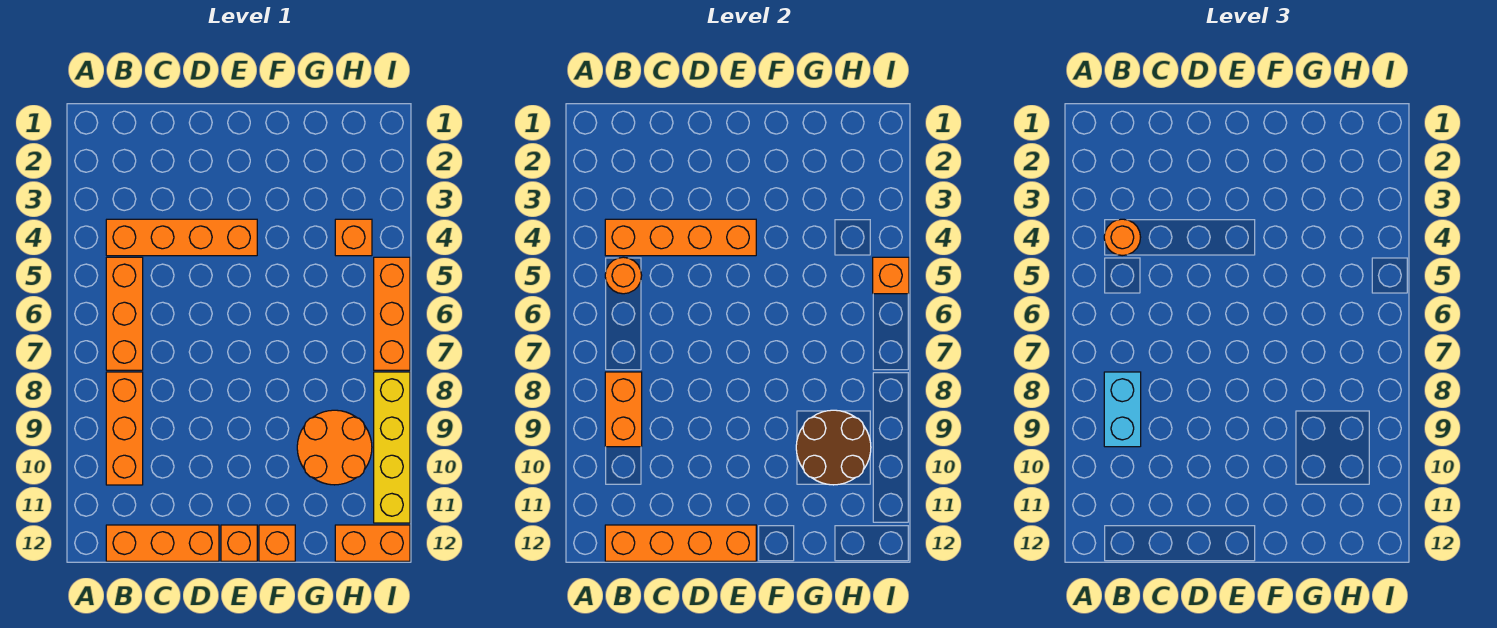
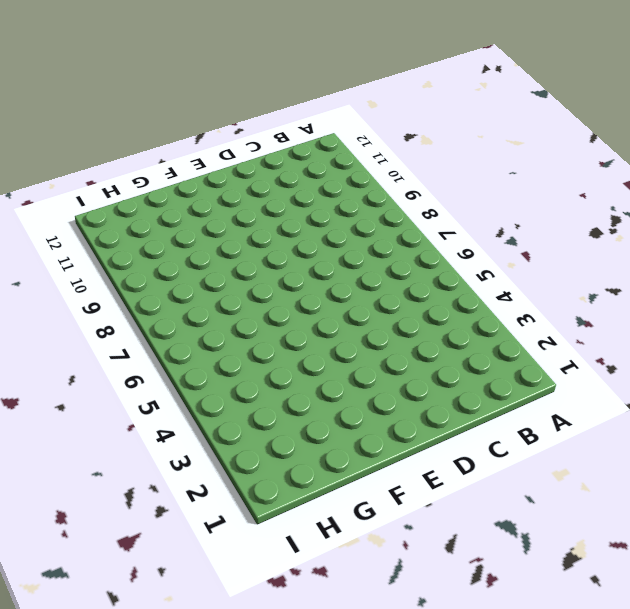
none -> orange brick B4:E4 level 1
none -> orange brick B5:B7 level 1
none -> orange brick B8:B10 level 1

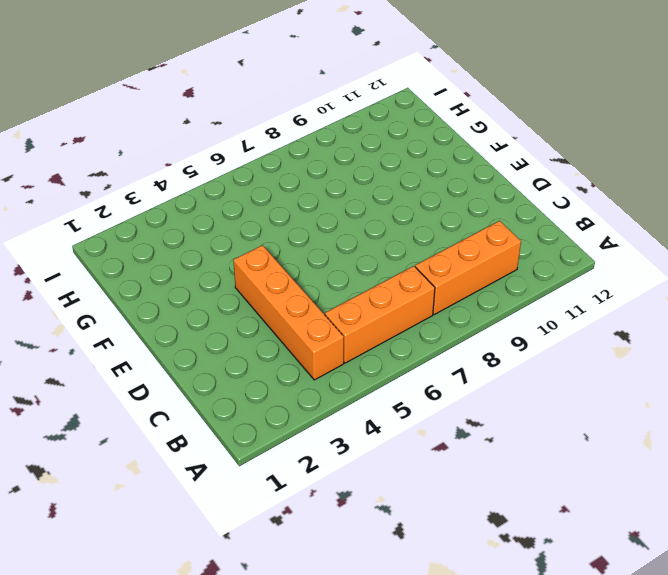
none -> orange brick B12:D12 level 1
none -> orange brick E12 level 1
none -> orange brick F12 level 1

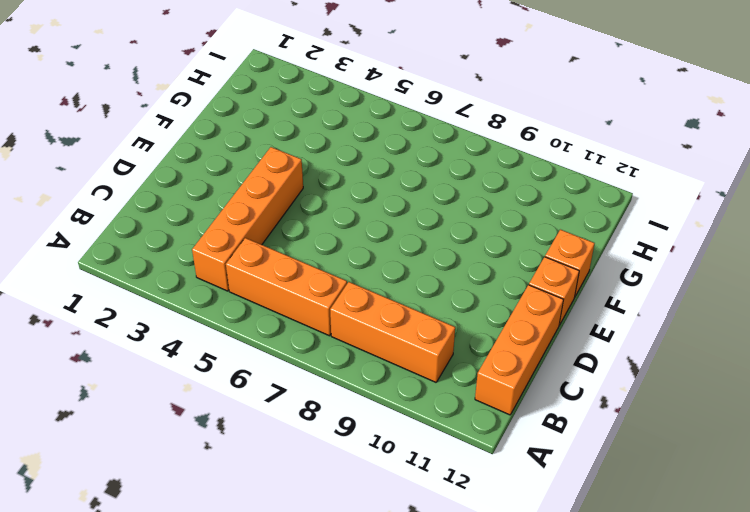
none -> orange round brick G9:H10 level 1
none -> orange brick H4 level 1
none -> orange brick H12:I12 level 1

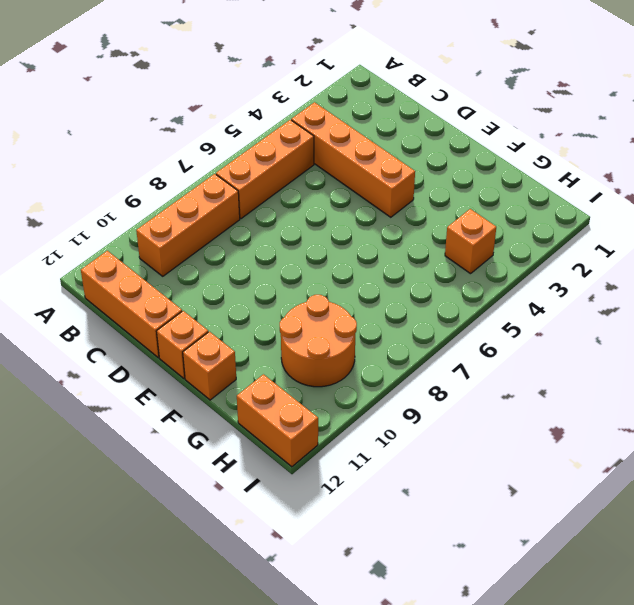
none -> orange brick I5:I7 level 1
none -> yellow brick I8:I11 level 1
none -> orange brick B4:E4 level 2

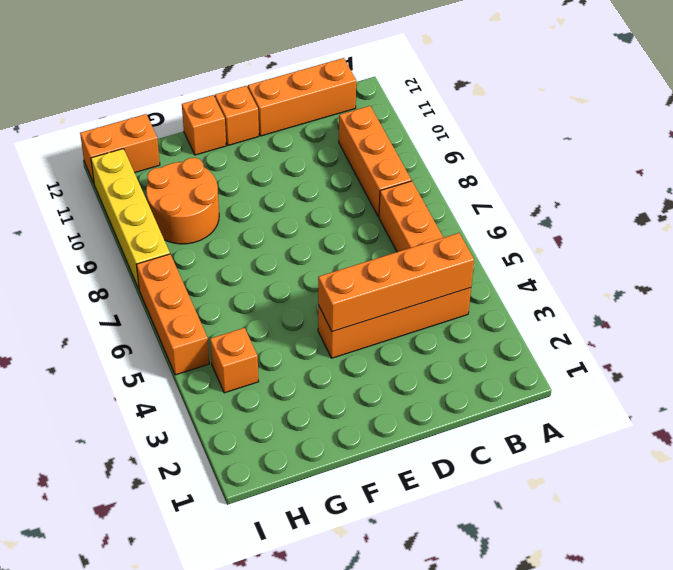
none -> orange round brick B5 level 2
none -> orange brick B8:B9 level 2
none -> orange brick B12:E12 level 2

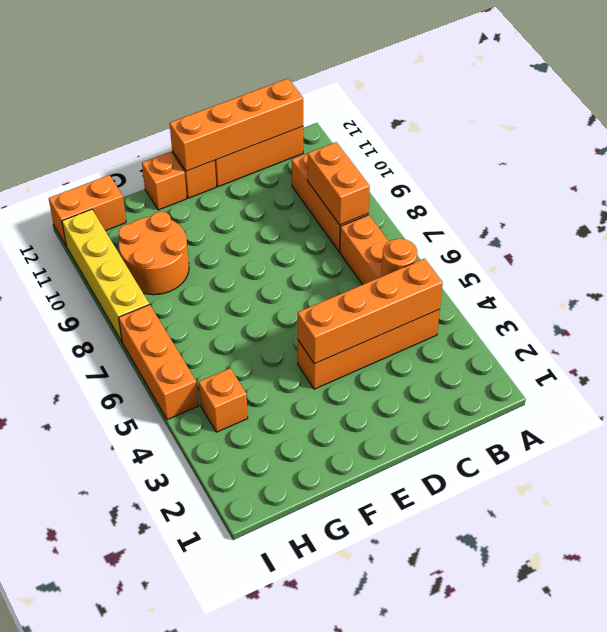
none -> brown round brick G9:H10 level 2
none -> orange brick I5 level 2
none -> orange round brick B4 level 3

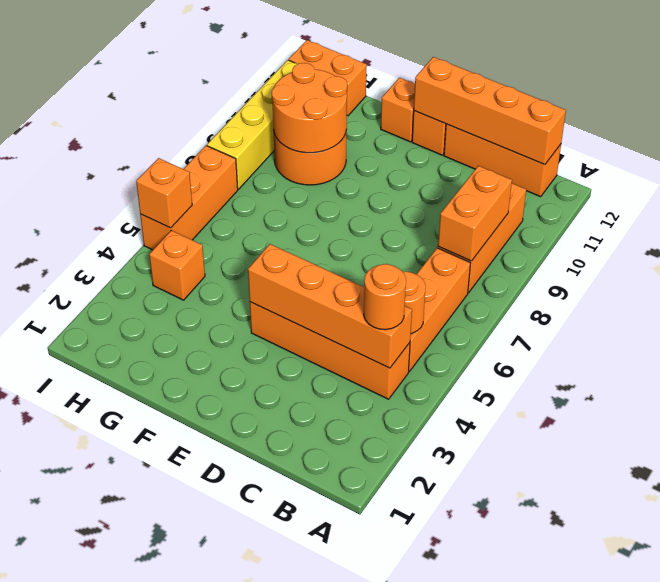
orange round brick G9:H10 level 2 -> brown round brick G9:H10 level 2
none -> cyan brick B8:B9 level 3

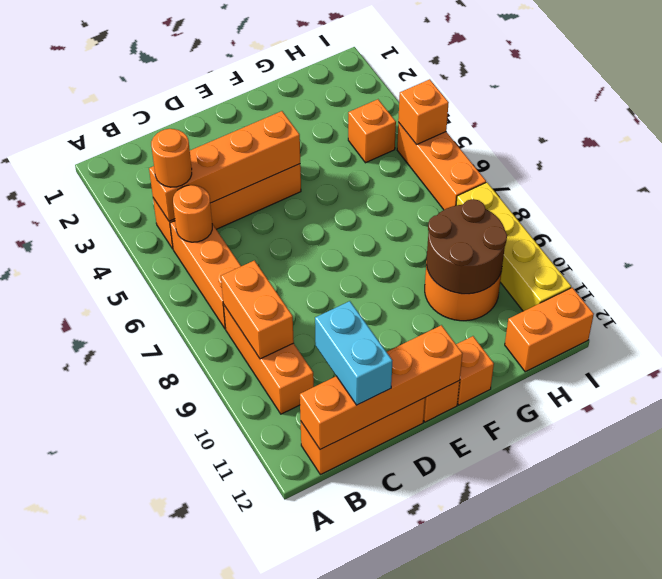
cyan brick C11:C12 level 3 -> cyan brick B8:B9 level 3

